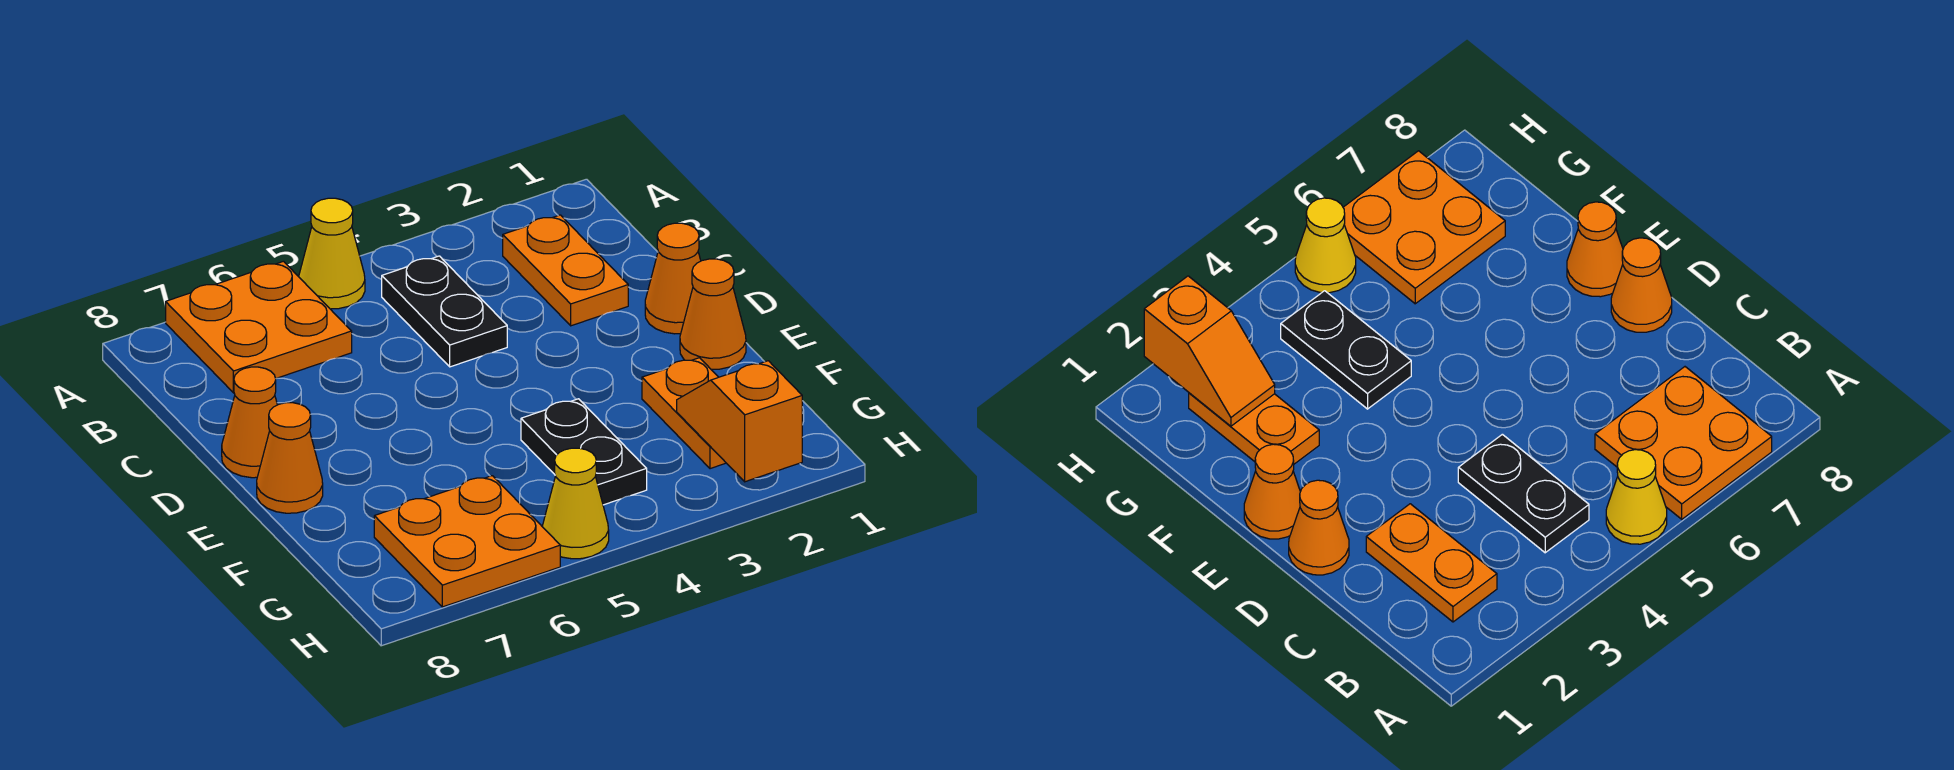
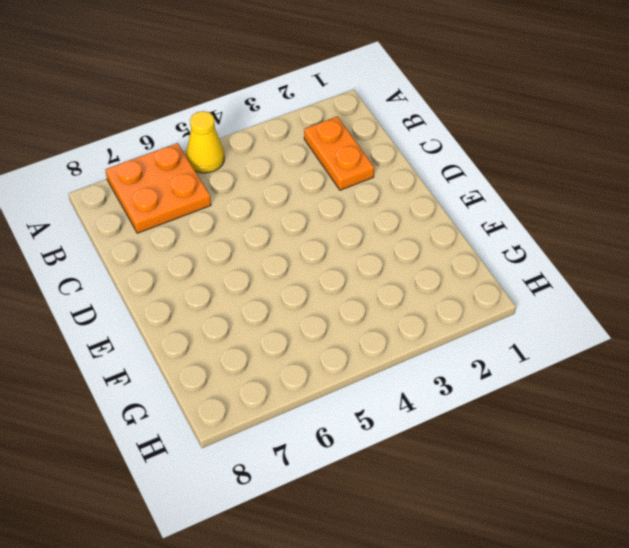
none -> black plate B4:C4 level 1
none -> orange cone D1 level 1
none -> orange cone D8 level 1

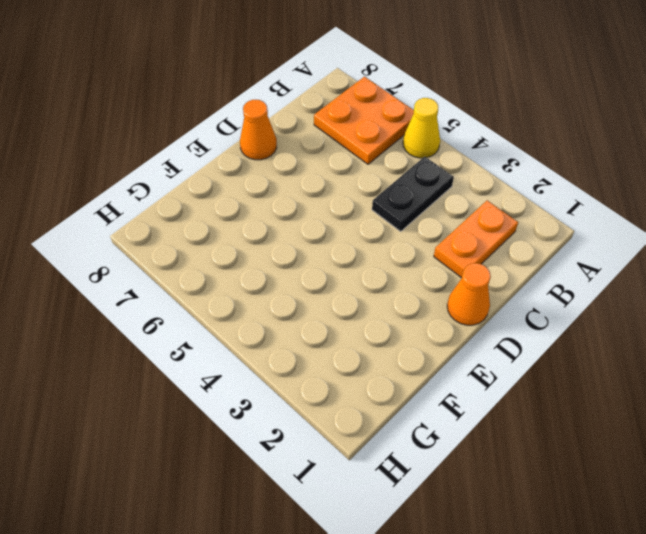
none -> orange cone E1 level 1
none -> orange cone E8 level 1
none -> orange plate F2:G2 level 1

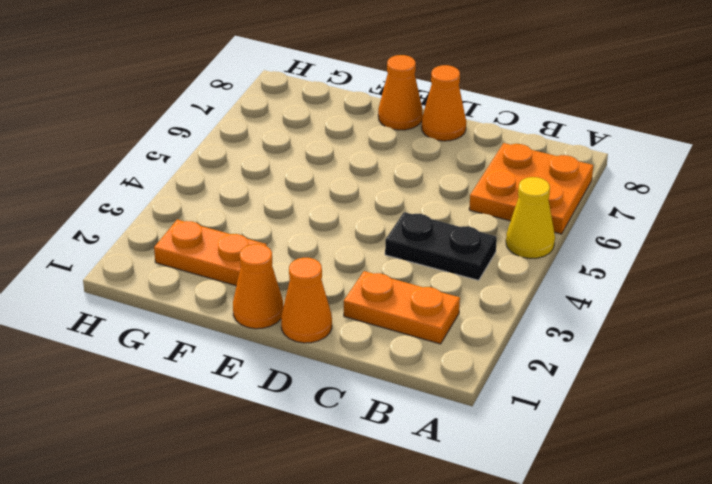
none -> black plate F4:G4 level 1
none -> orange plate G6:H7 level 1
none -> yellow cone H5 level 1

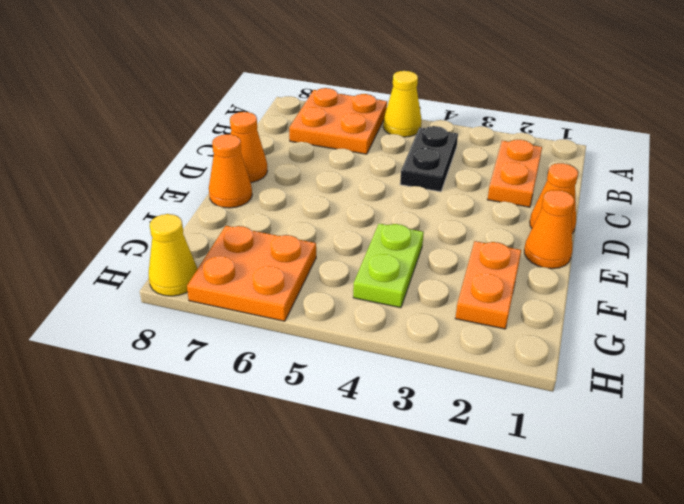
lime plate F4:G4 level 1 -> black plate F4:G4 level 1
yellow cone H8 level 1 -> yellow cone H5 level 1
none -> orange slope G2:H2 level 2 top H

